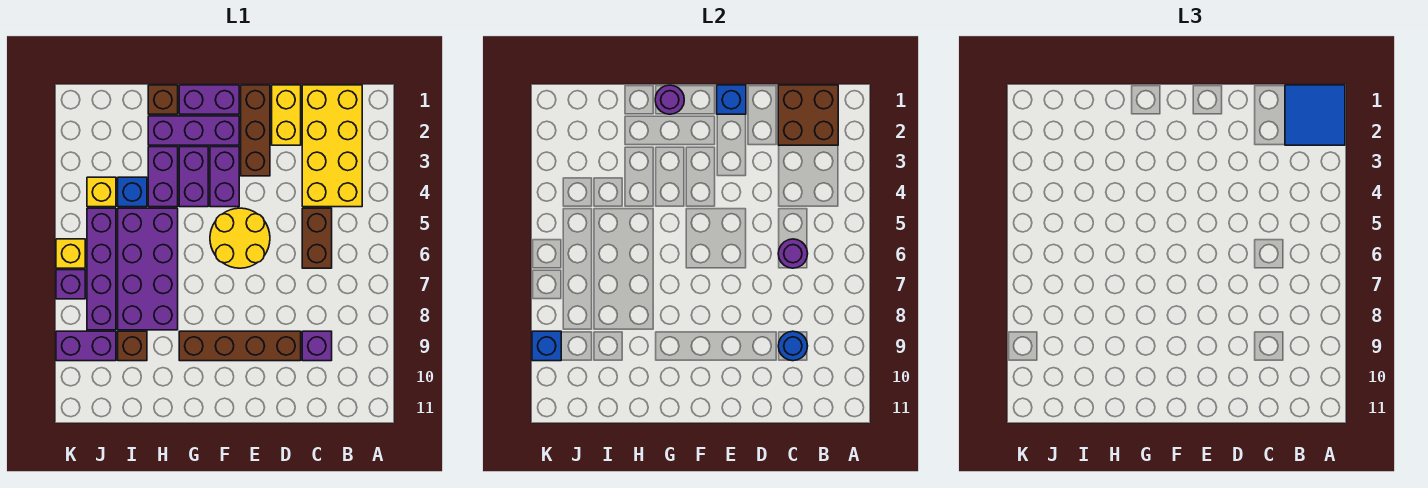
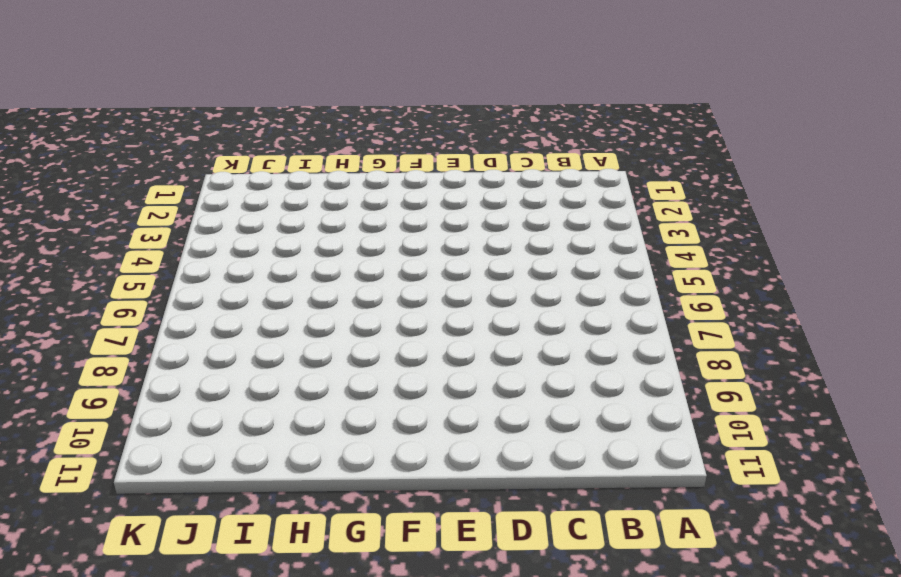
none -> yellow brick B1:C4 level 1
none -> brown brick C5:C6 level 1
none -> purple brick C9 level 1

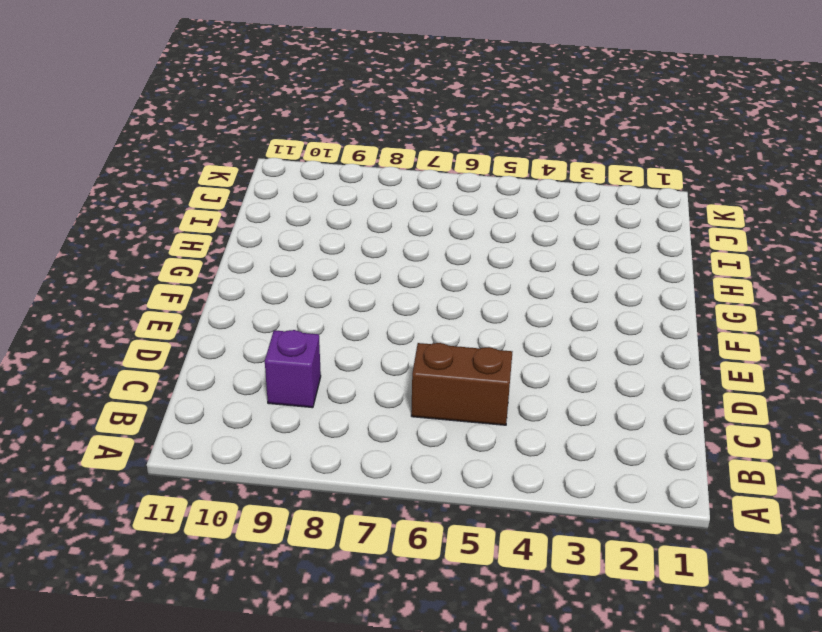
none -> yellow brick B1:C4 level 1
none -> yellow brick D1:D2 level 1
none -> brown brick D9:G9 level 1

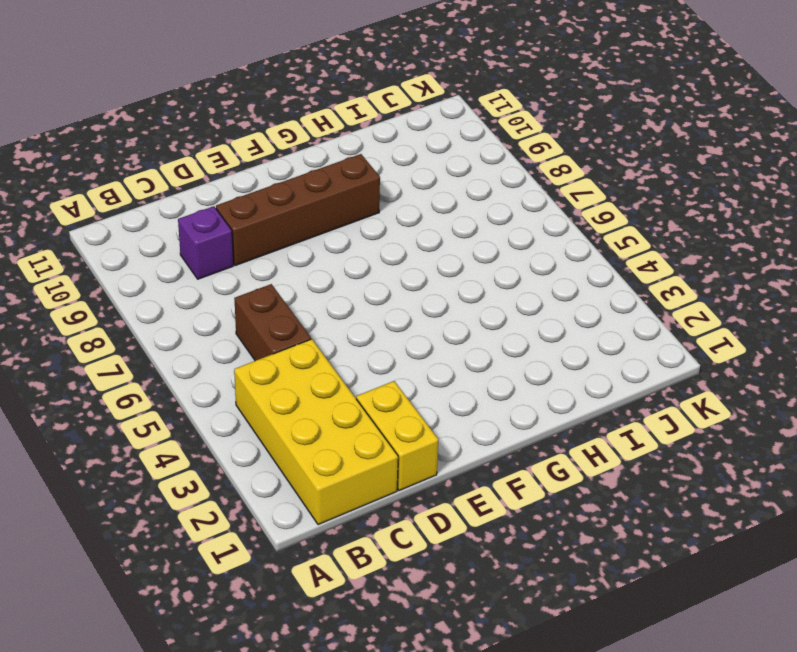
none -> brown brick E1:E3 level 1
none -> yellow round brick E5:F6 level 1
none -> purple brick F1:G1 level 1

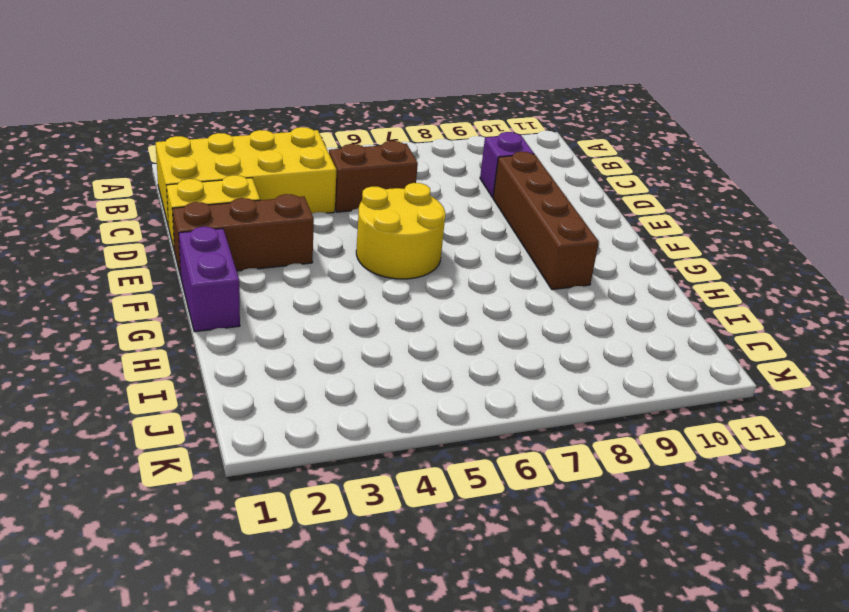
none -> purple brick F2:H2 level 1
none -> purple brick F3:F4 level 1
none -> purple brick G3:G4 level 1

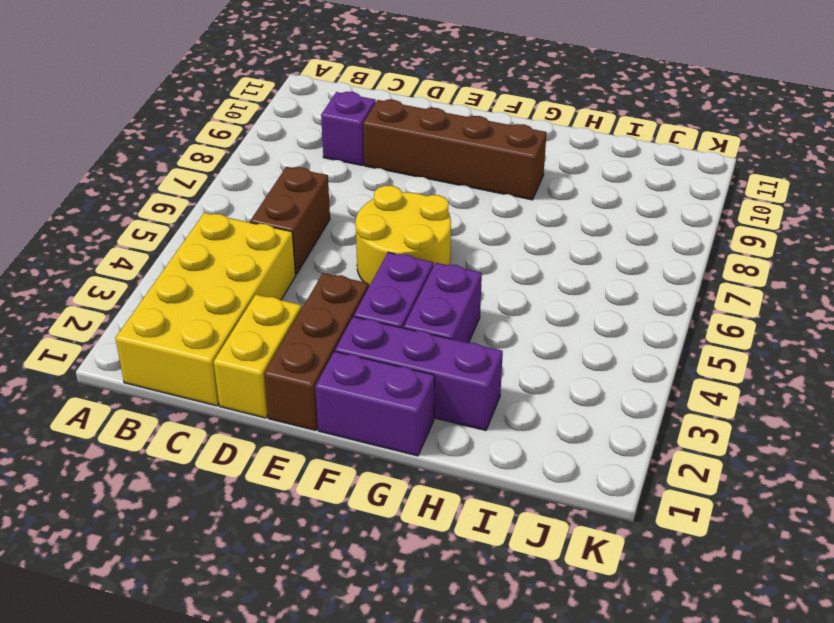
none -> brown brick H1 level 1
none -> purple brick H3:H4 level 1
none -> purple brick H5:I8 level 1

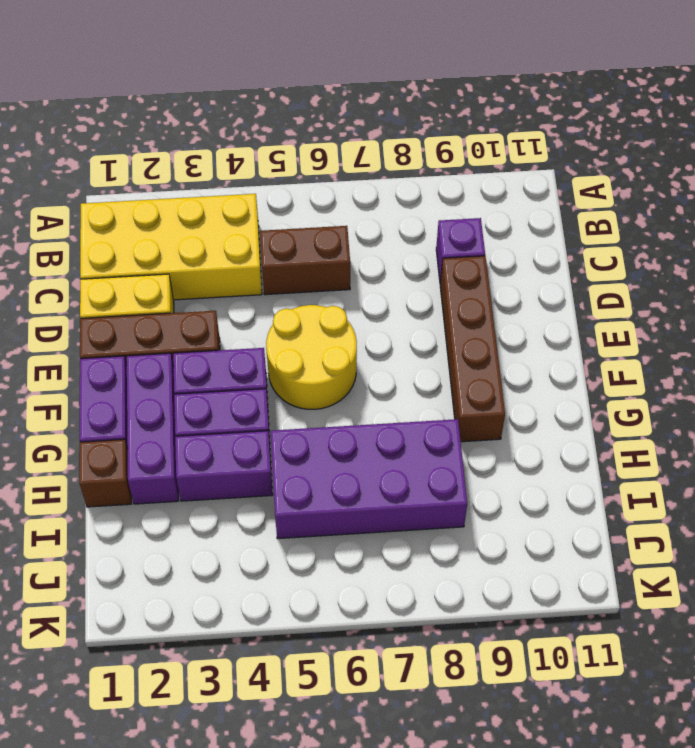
none -> blue brick I4 level 1
none -> brown brick I9 level 1
none -> yellow brick J4 level 1

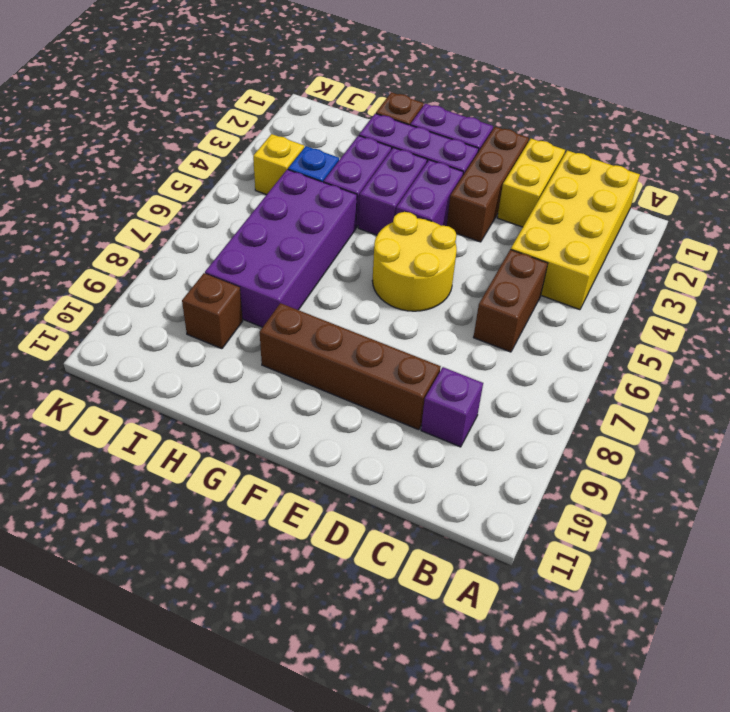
none -> purple brick J5:J8 level 1
none -> purple brick J9:K9 level 1
none -> yellow brick K6 level 1

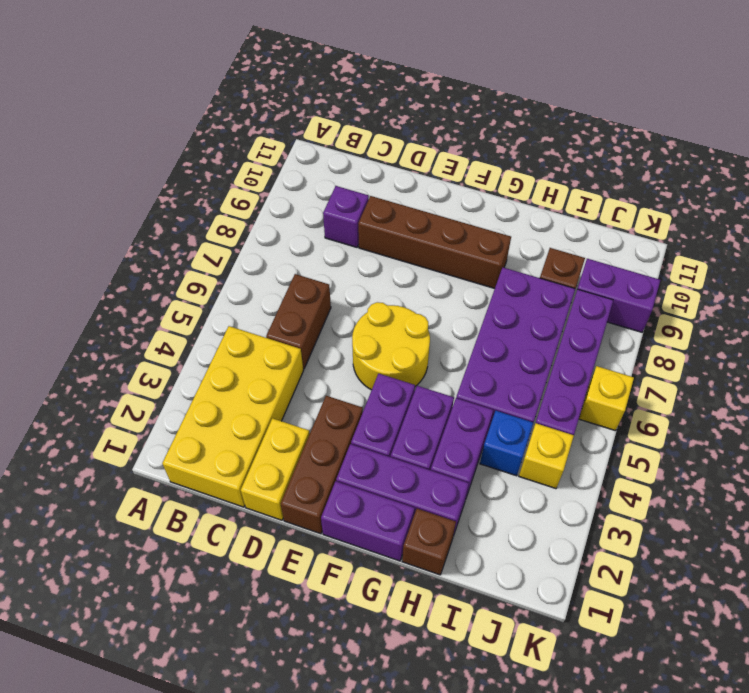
none -> purple brick K7 level 1
none -> brown brick B1:C2 level 2
none -> purple round brick C6 level 2

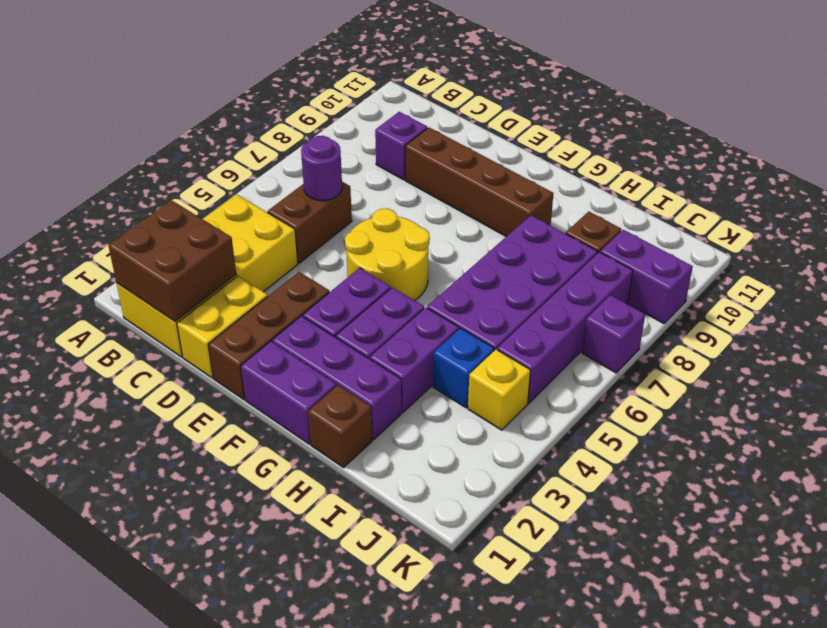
none -> yellow brick K6 level 1
none -> blue round brick C9 level 2
none -> blue brick E1 level 2

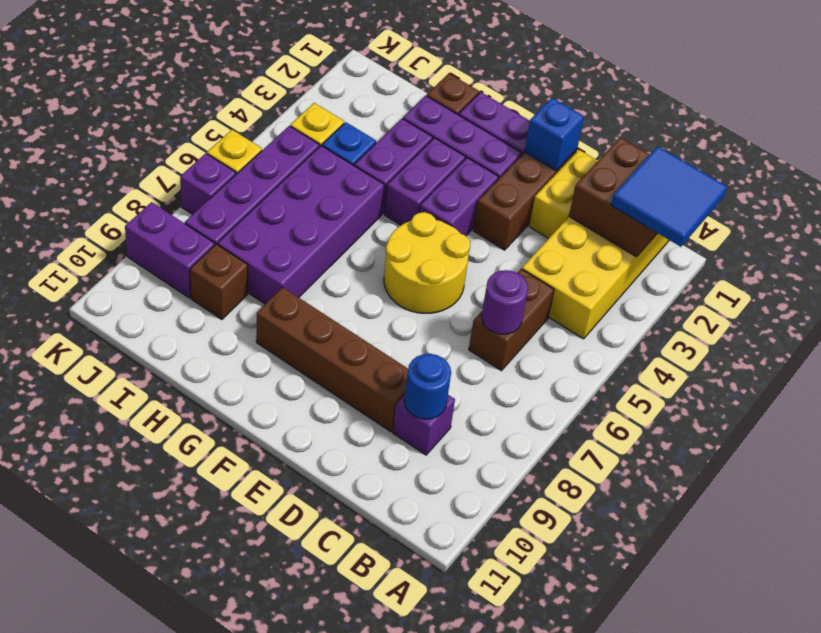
none -> purple round brick G1 level 2
none -> blue brick K9 level 2

